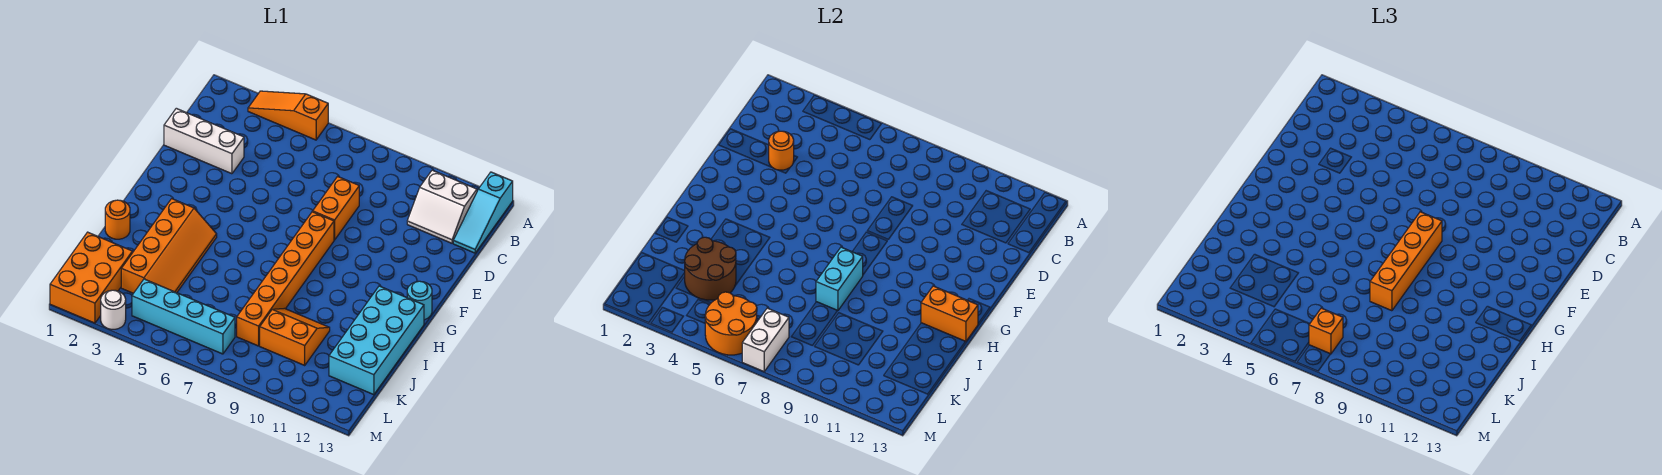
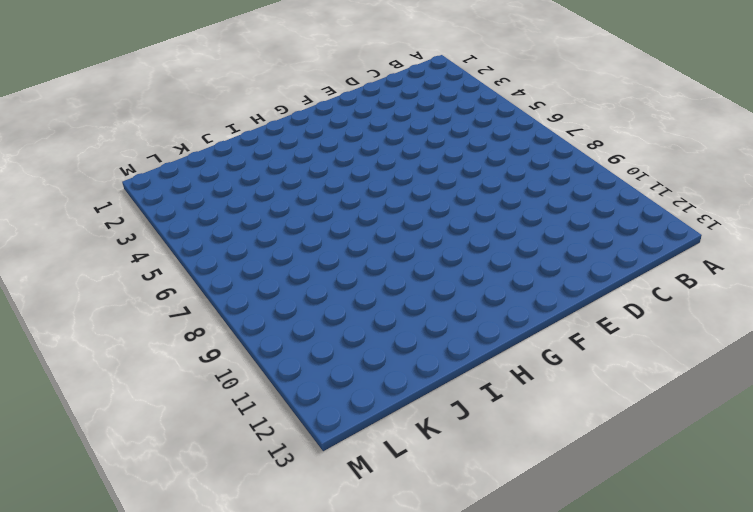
none -> orange slope A3:A5 level 1 top 5
none -> cyan slope A13:C13 level 1 top A
none -> white slope B11:C12 level 1 top B

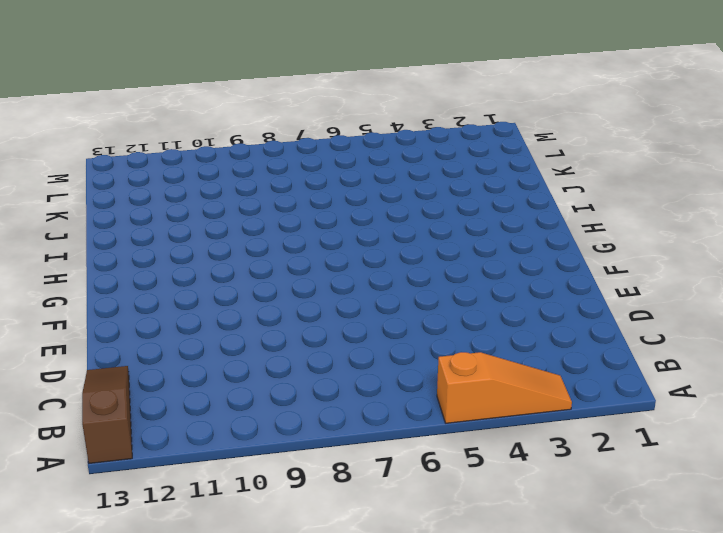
brown slope A13:C13 level 1 top A -> cyan slope A13:C13 level 1 top A
none -> white slope B11:C12 level 1 top B
none -> white brick D1:D3 level 1
none -> orange brick D8:E8 level 1

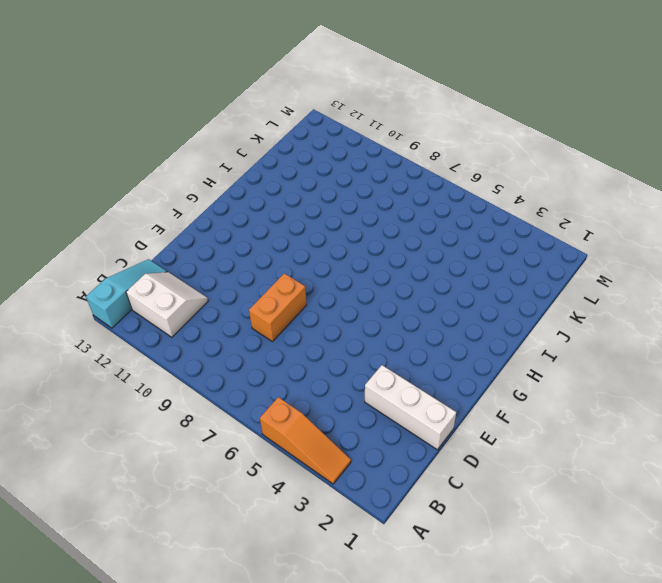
none -> orange brick F8:K8 level 1
none -> cyan round brick G13 level 1
none -> orange slope H3:K4 level 1 top 3

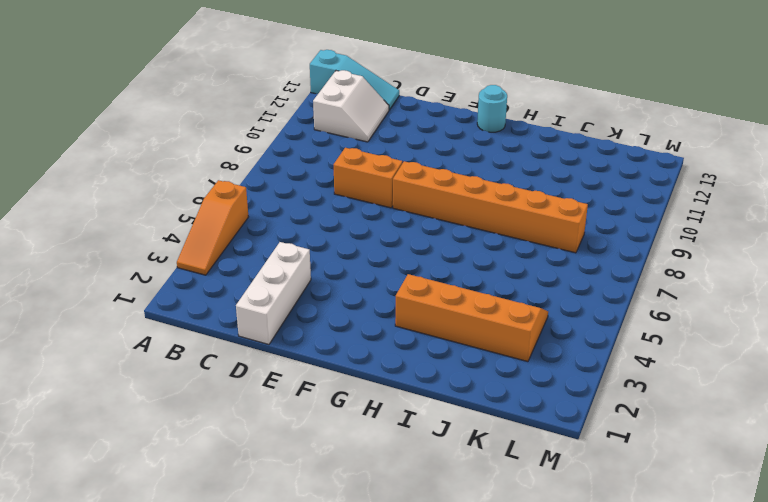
none -> cyan brick H12:K13 level 1
none -> orange round brick I1 level 1
none -> orange slope J9:K10 level 1 top K

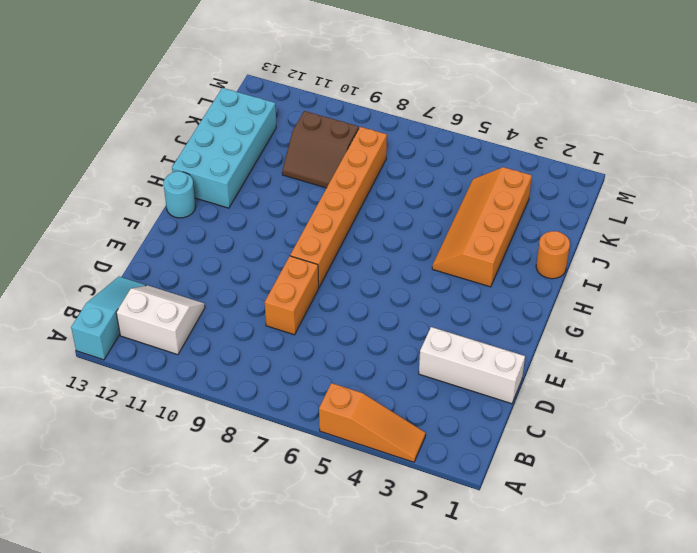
brown slope J9:K10 level 1 top K -> orange slope J9:K10 level 1 top K
none -> orange brick K1:M2 level 1
none -> cyan brick L4:L7 level 1
none -> white round brick M3 level 1

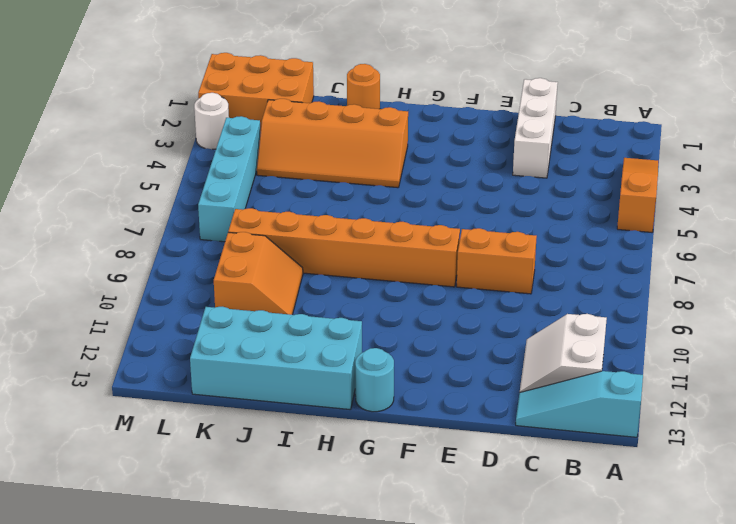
none -> orange round brick D3 level 2
none -> cyan brick H8:I8 level 2
none -> orange brick H12:H13 level 2

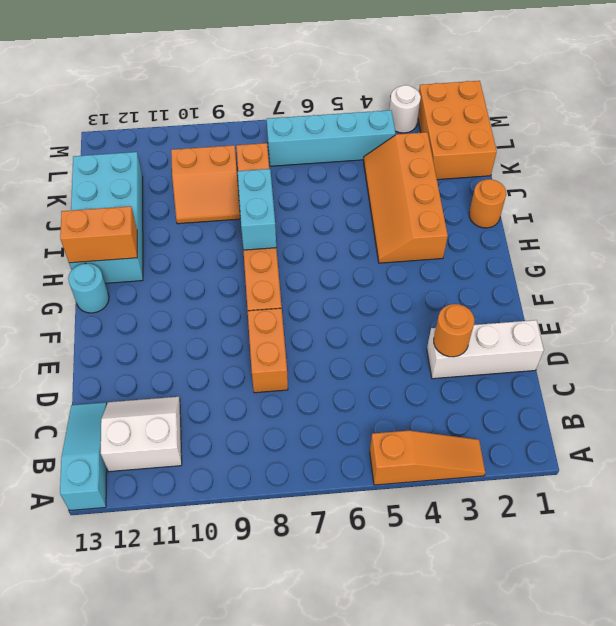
none -> brown round brick J3:K4 level 2
none -> orange round brick L5:M6 level 2
none -> white brick L7:M7 level 2

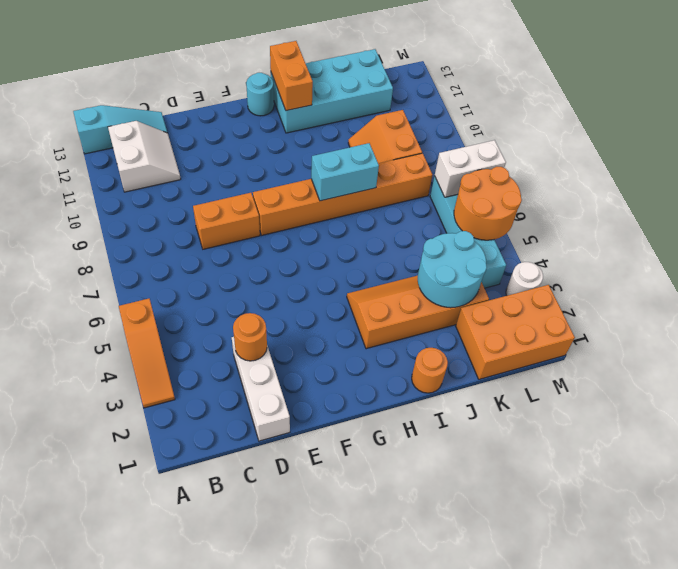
cyan round brick J3:K4 level 2 -> brown round brick J3:K4 level 2
none -> orange brick F8:I8 level 3
none -> orange brick L7 level 3

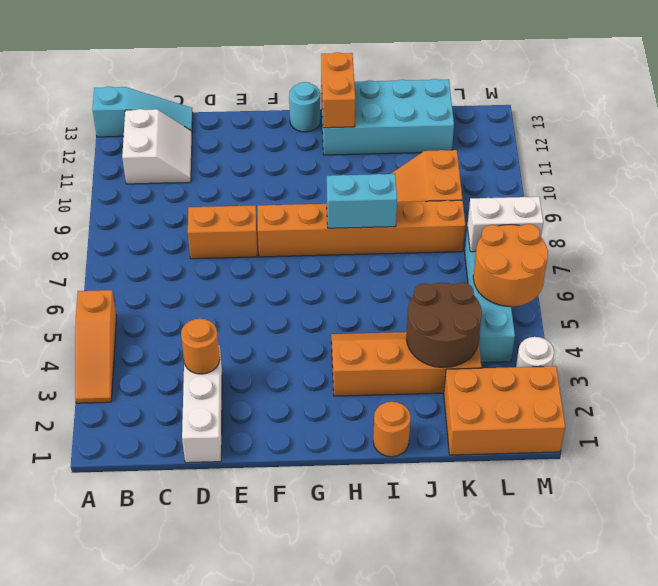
none -> orange brick F8:I8 level 3
none -> orange brick L7 level 3

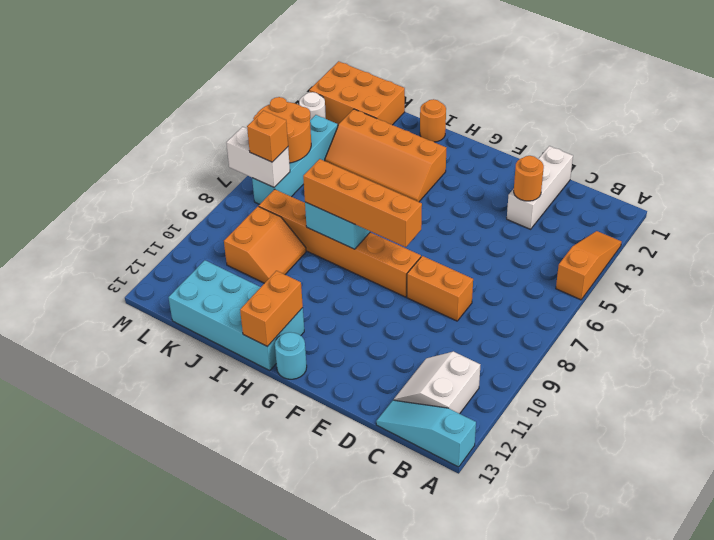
none -> brown round brick J3:K4 level 2

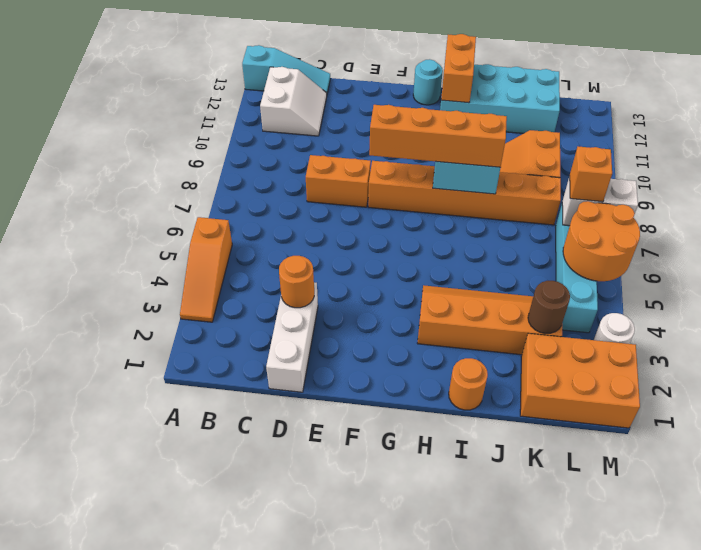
brown round brick K3 level 2 -> brown round brick J3:K4 level 2

